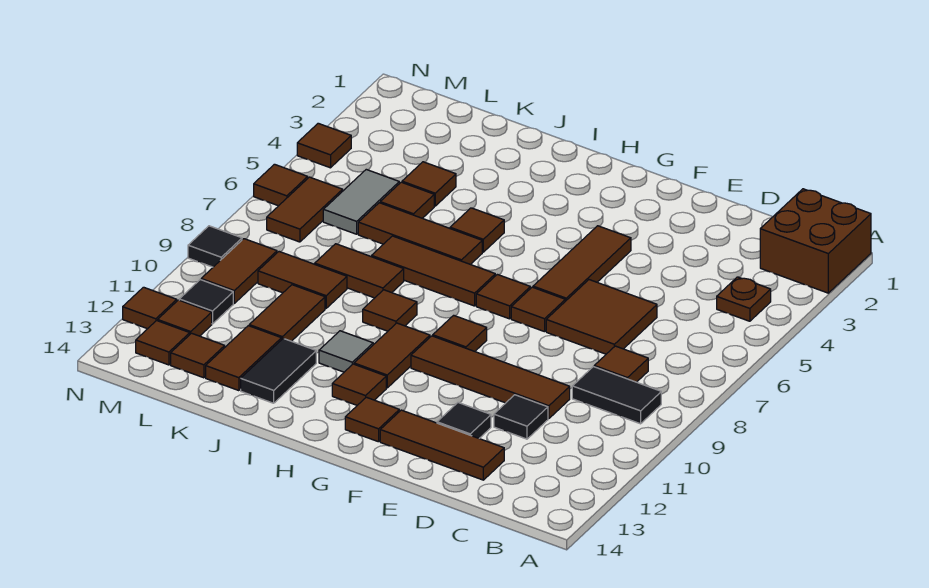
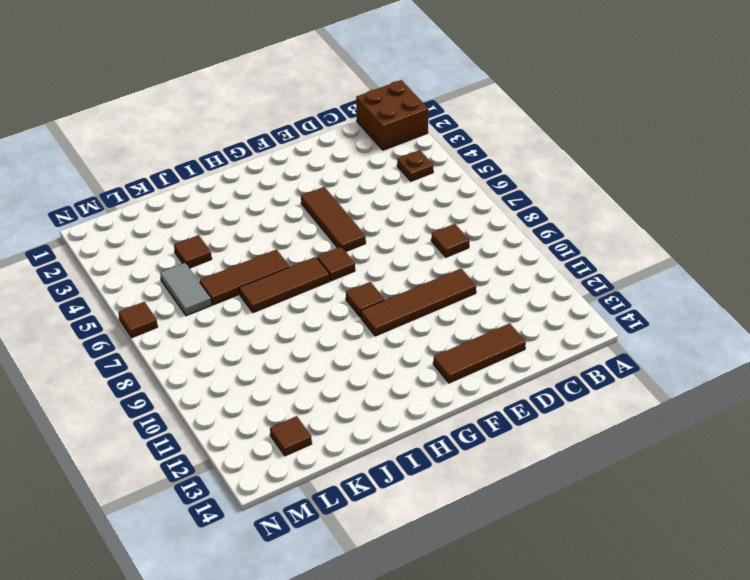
none -> black tile B9:C9 level 1
none -> brown tile D6:E7 level 1
none -> black tile D11 level 1
none -> black tile E12 level 1

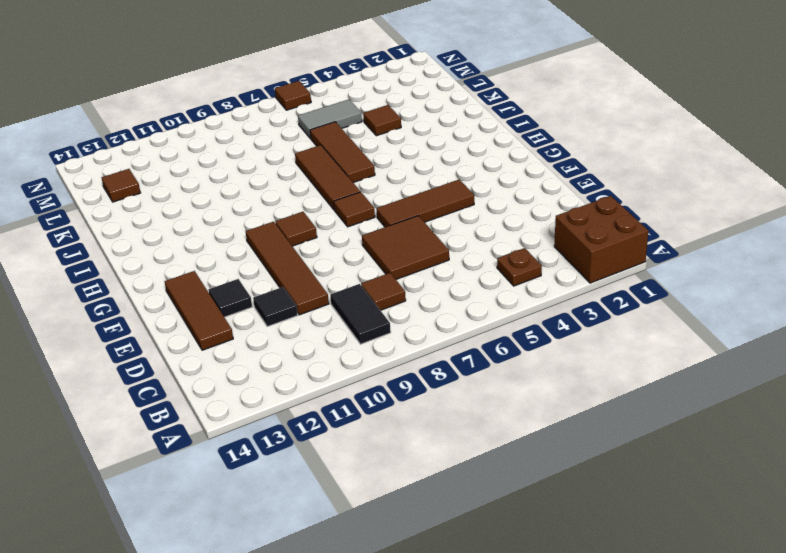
none -> brown tile F7 level 1
none -> brown tile G13 level 1
none -> brown tile H10:H11 level 1
none -> brown tile H12 level 1

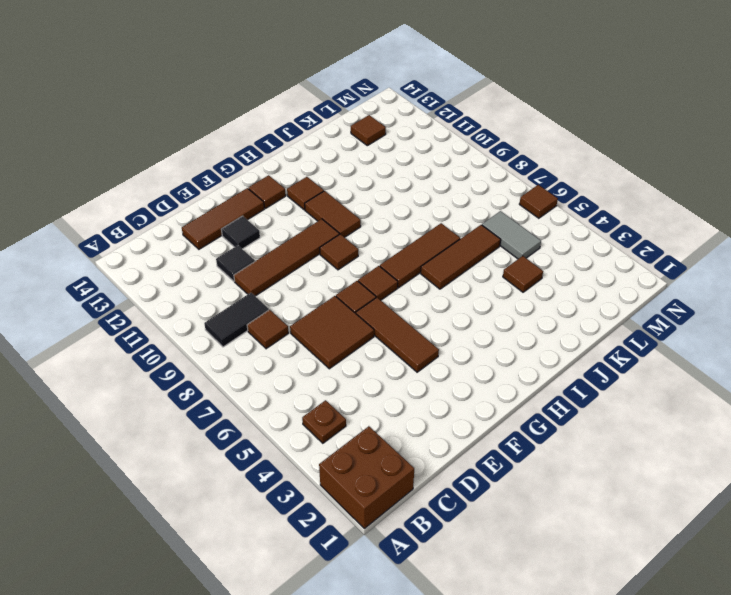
none -> brown tile I5 level 1
none -> brown tile I9 level 1
none -> grey tile I11 level 1
none -> brown tile J8:K8 level 1

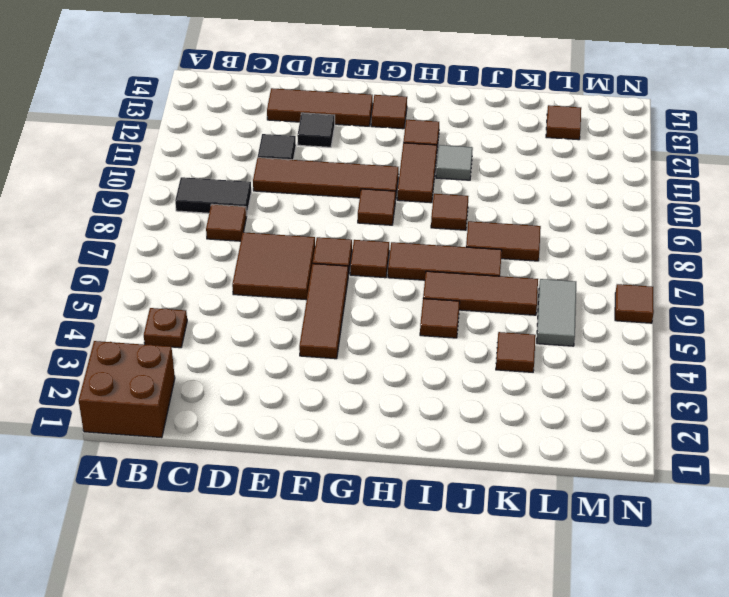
none -> black tile J12:J13 level 1
none -> brown tile K5 level 1
none -> brown tile K9:L9 level 1
none -> brown tile K10:K11 level 1

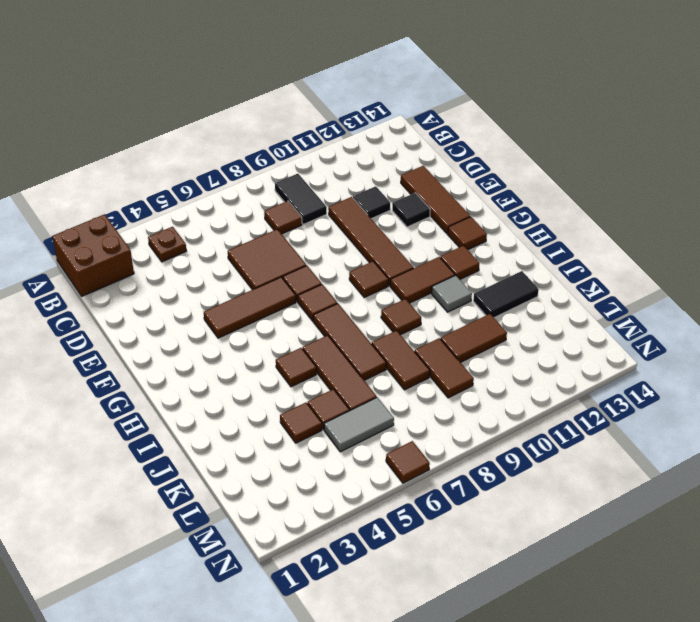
none -> brown tile K12:K13 level 1
none -> brown tile L13 level 1
none -> brown tile M6:M7 level 1
none -> brown tile M9:M10 level 1

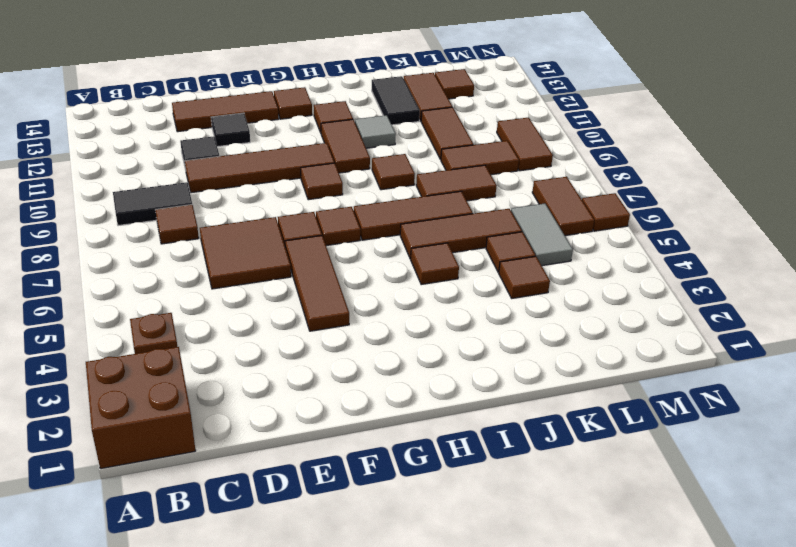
none -> black tile M11 level 1
none -> brown tile M12 level 1
none -> brown tile M13 level 1
none -> brown tile N4 level 1

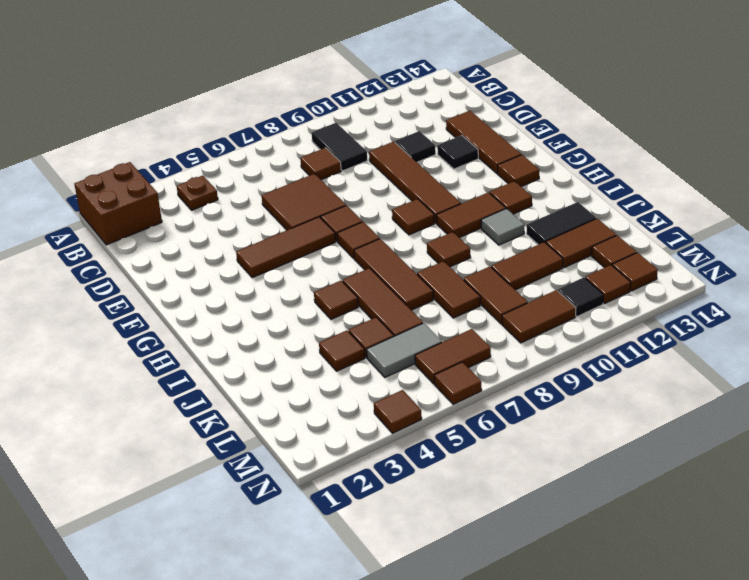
none -> black tile N9 level 1
none -> brown tile N12 level 1

